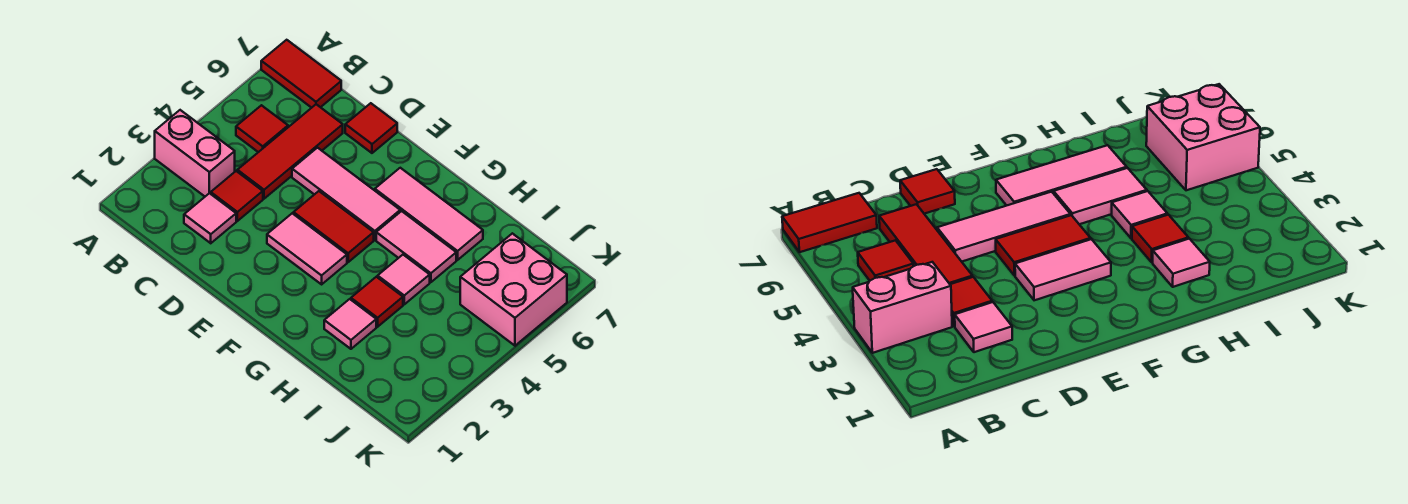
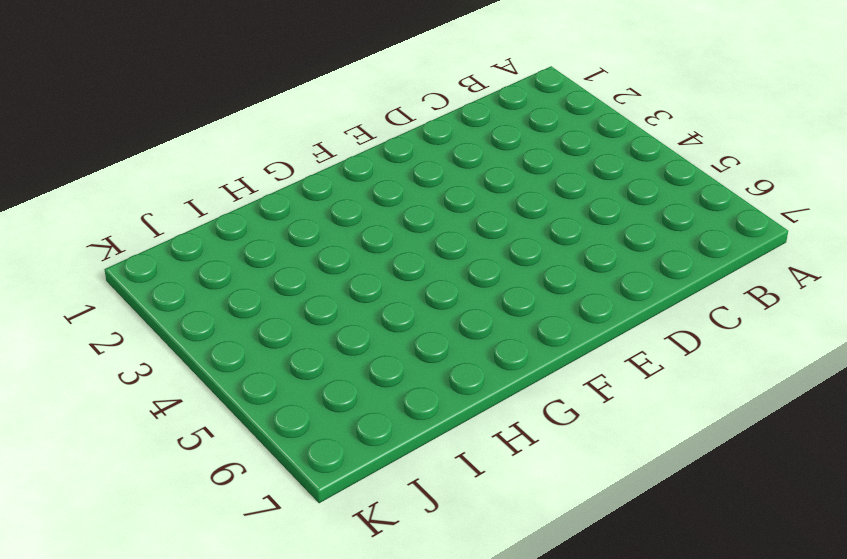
none -> pink brick A3:B3 level 1
none -> red tile A7:B7 level 1
none -> red tile B5 level 1

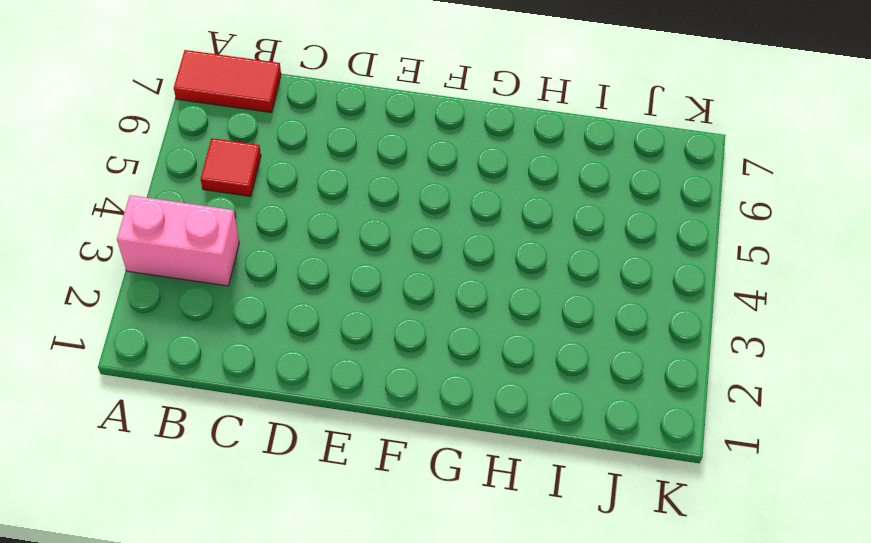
none -> pink tile C2 level 1
none -> red tile C3 level 1
none -> red tile C4:C6 level 1

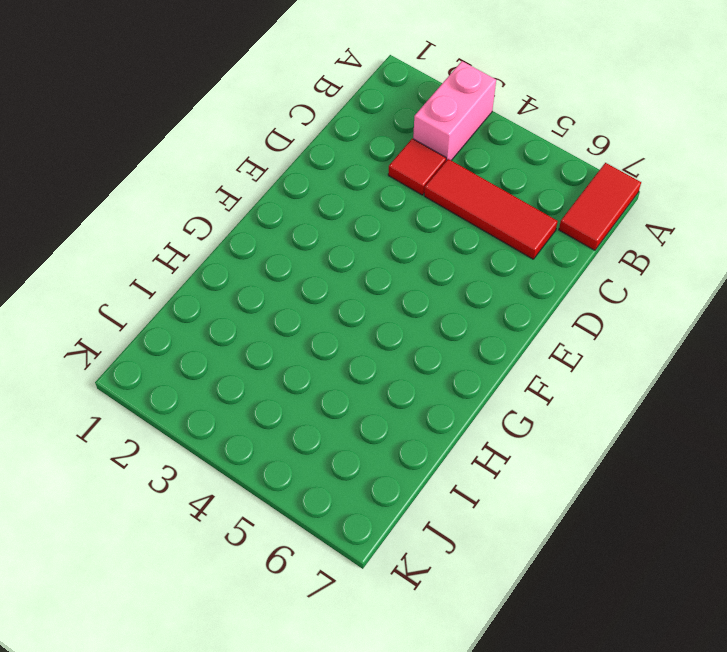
none -> red tile B5 level 1
none -> pink tile C2 level 1
none -> pink tile D5:F5 level 1

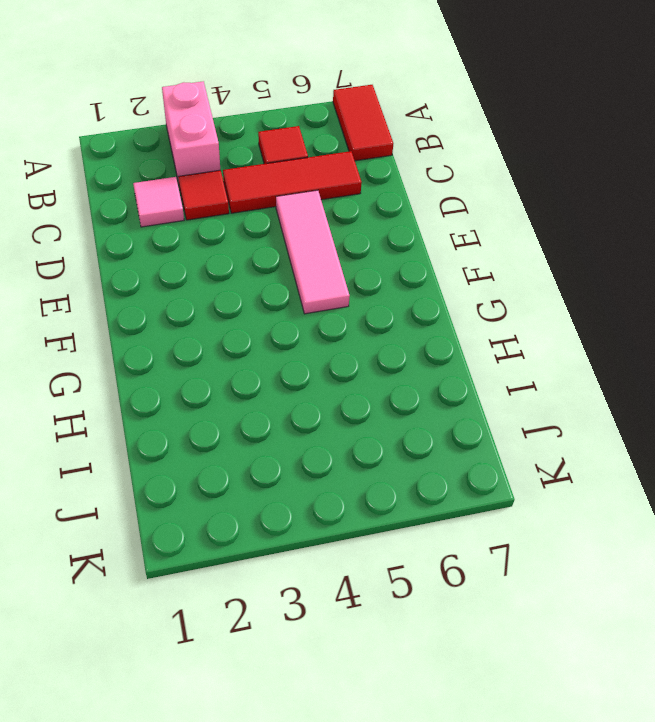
none -> red tile D7 level 1
none -> pink tile E3:F3 level 1
none -> red tile E4:F4 level 1

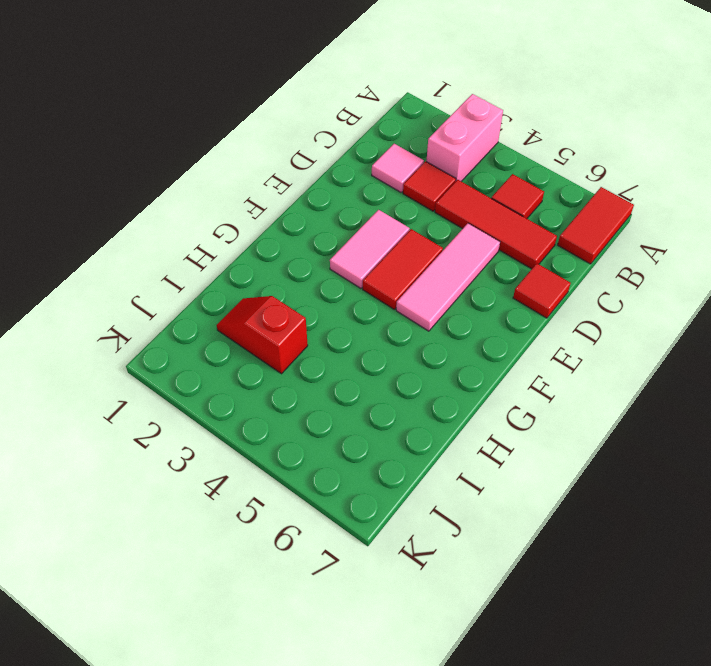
red slope I2:I3 level 1 top 3 -> none
none -> pink tile F6:H6 level 1
none -> pink tile G5:H5 level 1
none -> pink tile H2 level 1

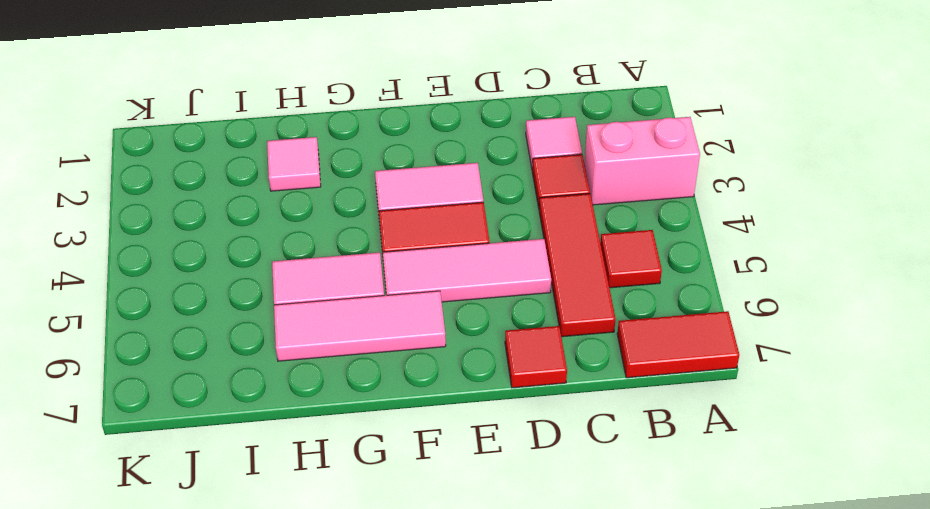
none -> red tile H3 level 1
none -> pink tile H4 level 1
none -> pink brick J5:K6 level 1

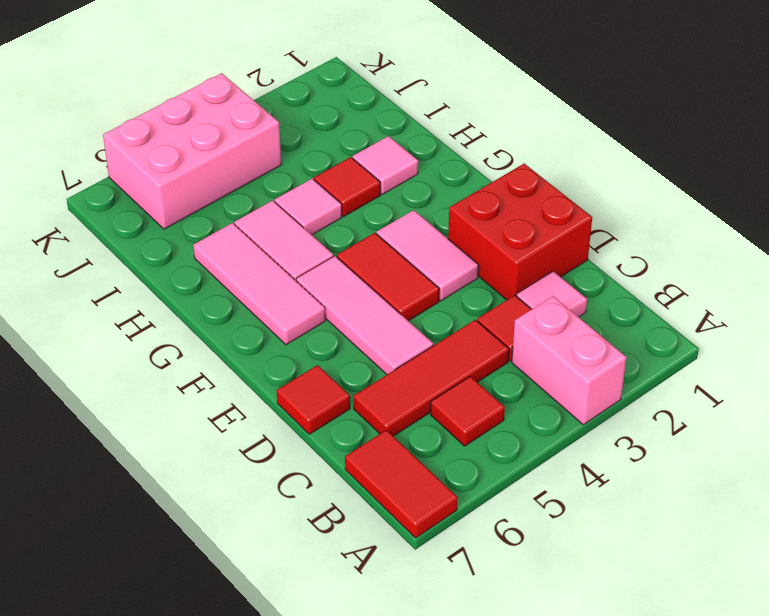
red brick D1:E2 level 1 -> none
pink brick J4:K6 level 1 -> pink brick J5:K6 level 1

